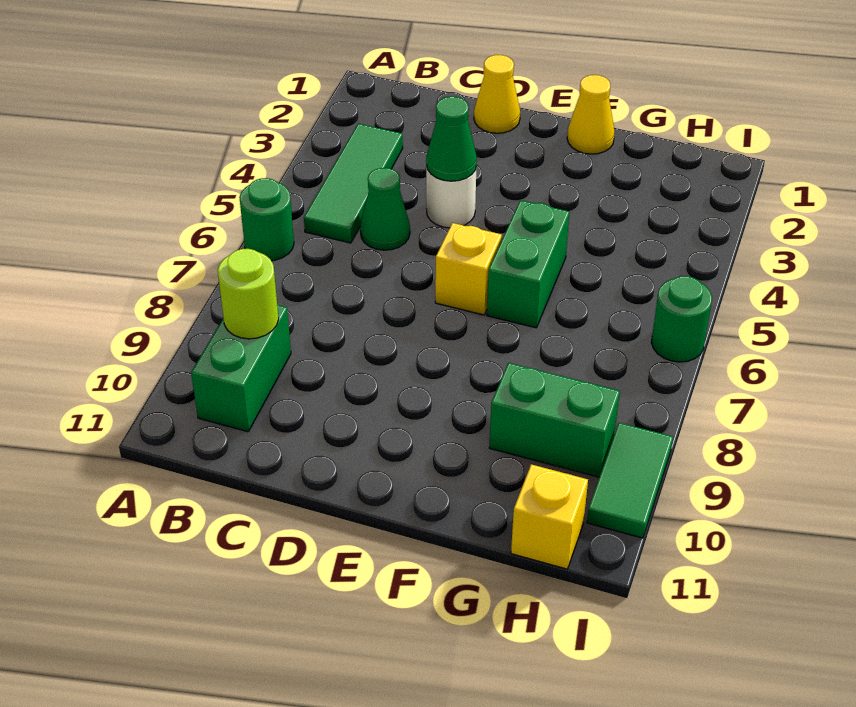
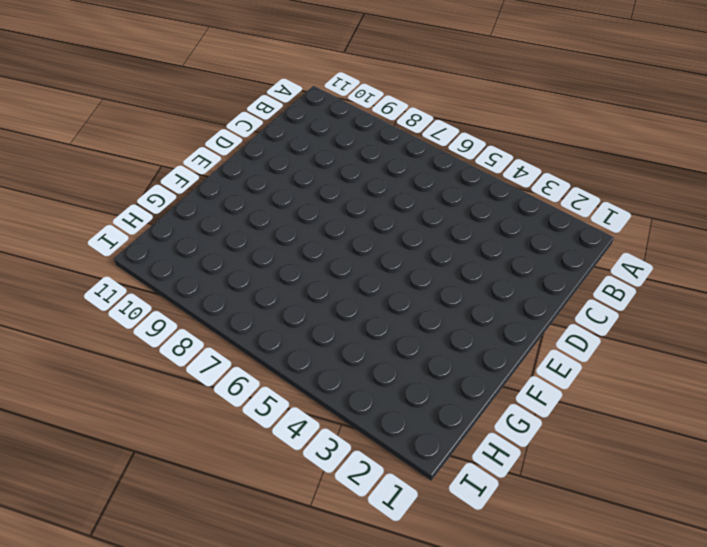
none -> green round brick A6 level 1
none -> green tile B3:B5 level 1
none -> green brick B9:B10 level 1

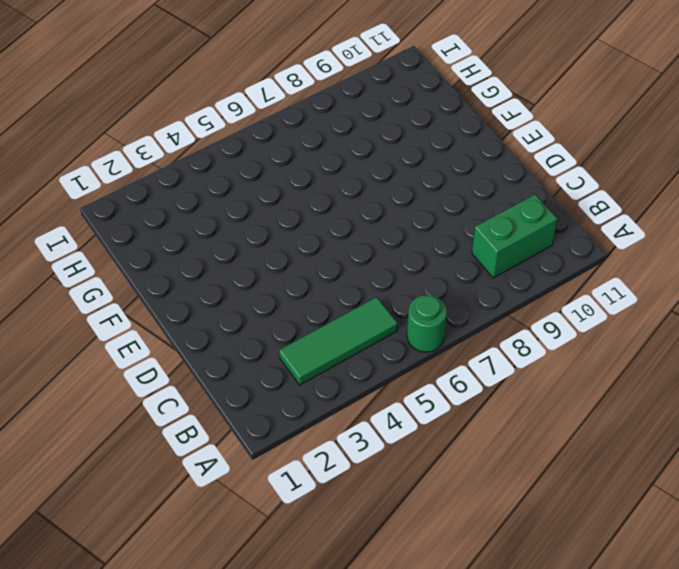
none -> green cone C5 level 1
none -> yellow cone D1 level 1
none -> white round brick D4 level 1

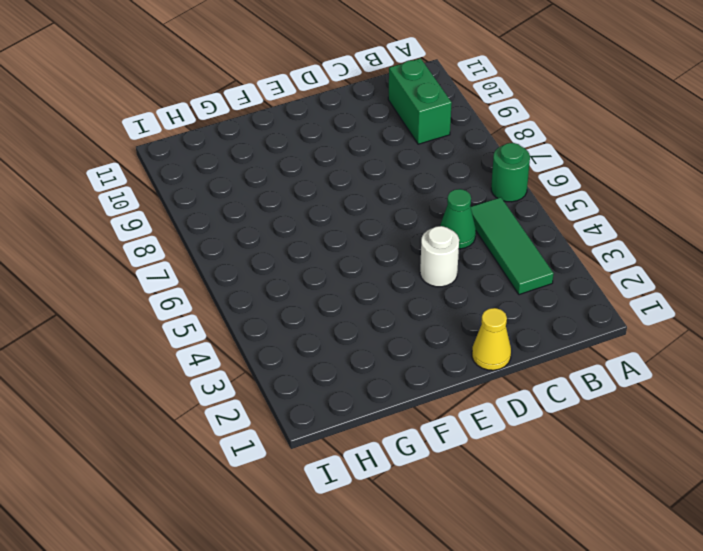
none -> yellow brick E6 level 1
none -> yellow cone F1 level 1
none -> green brick F5:F6 level 1

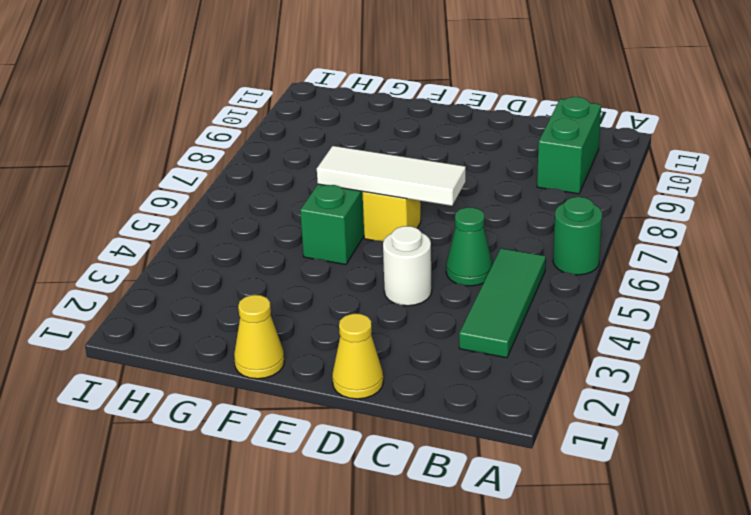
white tile D6:F6 level 2 -> none
none -> green brick G9:H9 level 1
none -> yellow brick H11 level 1
none -> green round brick I6 level 1

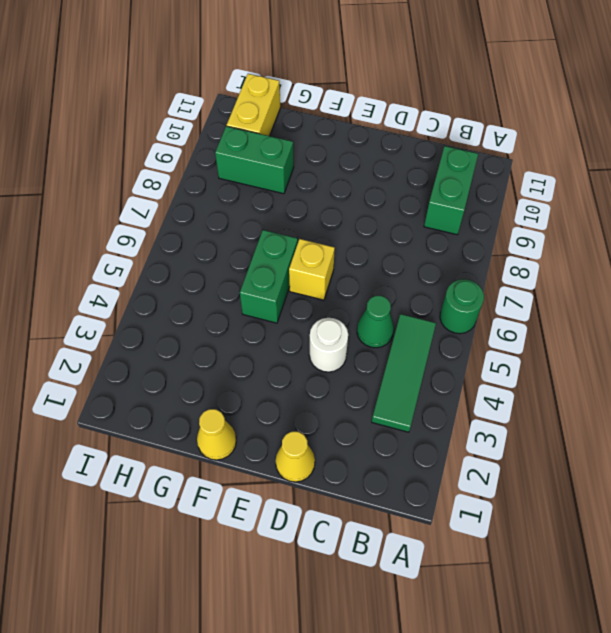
yellow brick H10:H11 level 1 -> yellow brick H11 level 1
none -> green round brick I6 level 1
none -> green tile I9:I10 level 1
none -> lime round brick B9 level 2

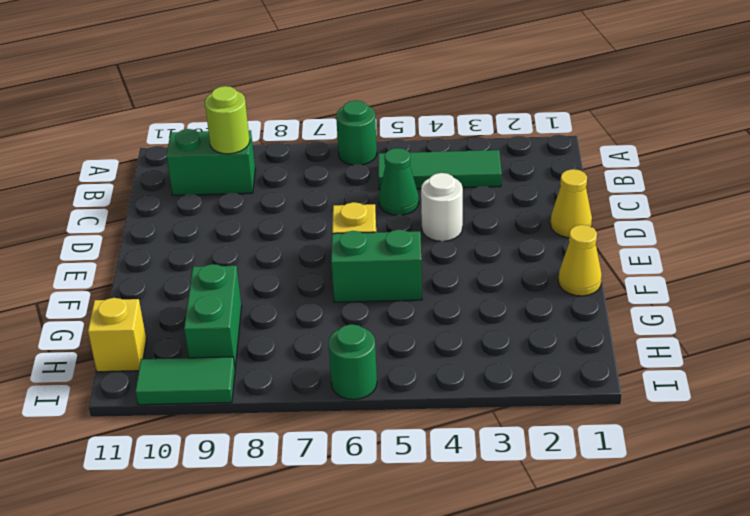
none -> green cone D4 level 2

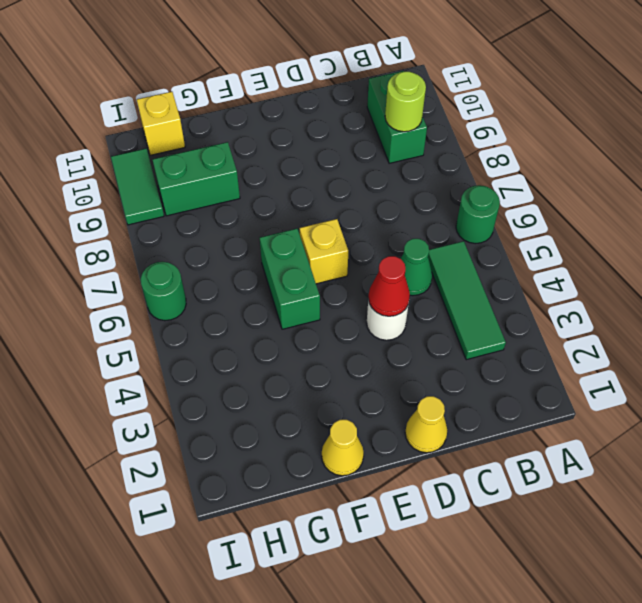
red cone D4 level 2 -> green cone D4 level 2

